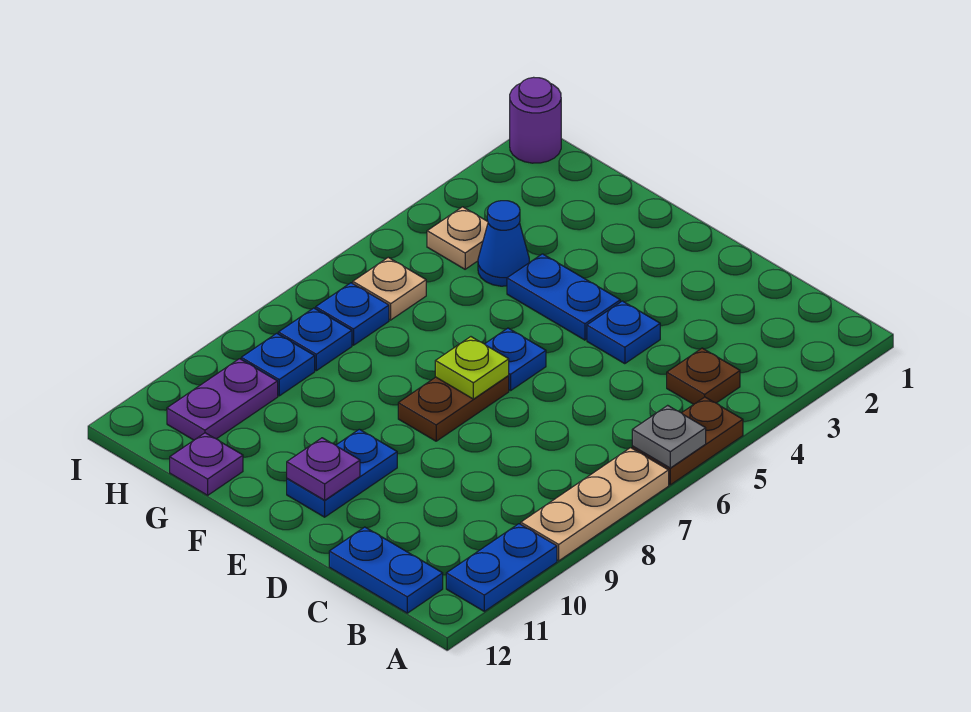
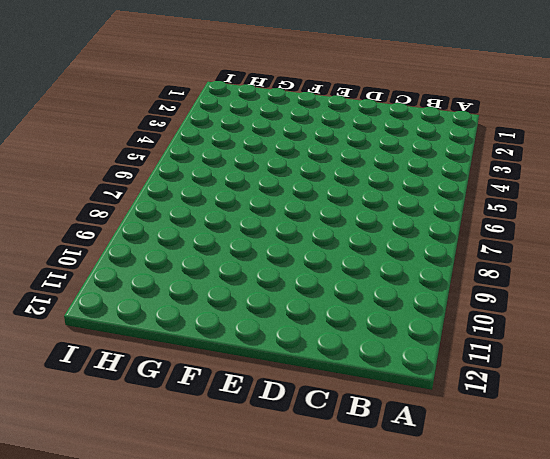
none -> brown plate A5:A6 level 1
none -> tan plate A7:A9 level 1
none -> blue plate A10:A11 level 1

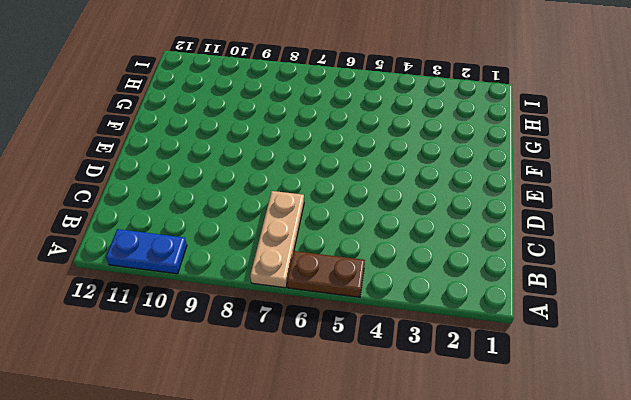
tan plate A7:C7 level 1 -> tan plate A7:A9 level 1
none -> brown plate B4 level 1
none -> blue plate B12:C12 level 1
none -> blue plate D4 level 1

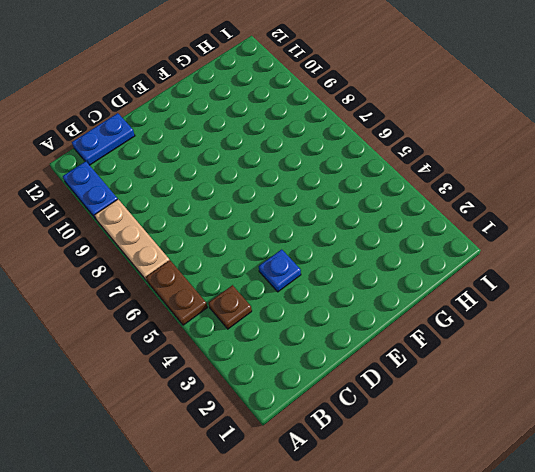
none -> blue plate E4:F4 level 1
none -> blue plate E6 level 1
none -> brown plate E7:E8 level 1

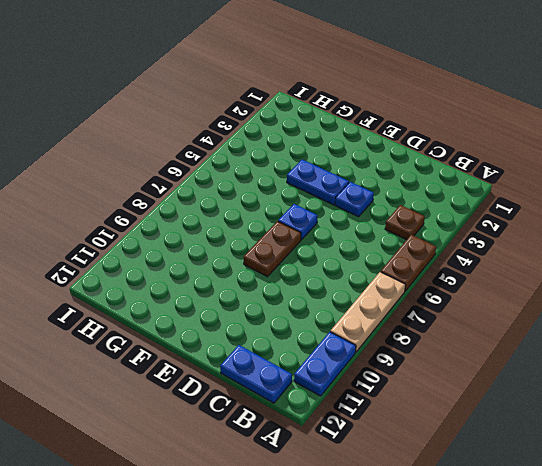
none -> blue plate E10:E11 level 1
none -> blue cone G4 level 1
none -> purple plate G12 level 1

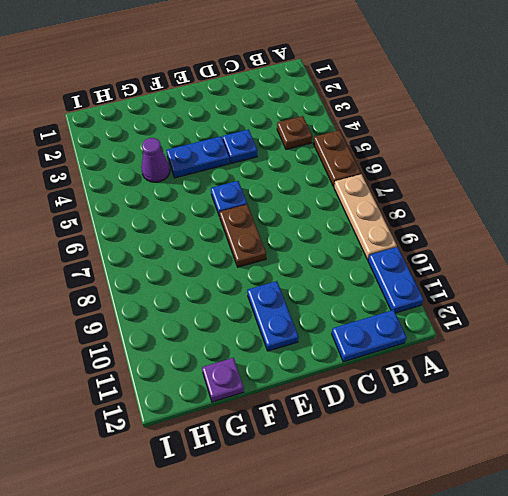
purple cone G4 level 1 -> blue cone G4 level 1
none -> tan plate H4 level 1
none -> tan plate H6 level 1
none -> blue plate H7 level 1

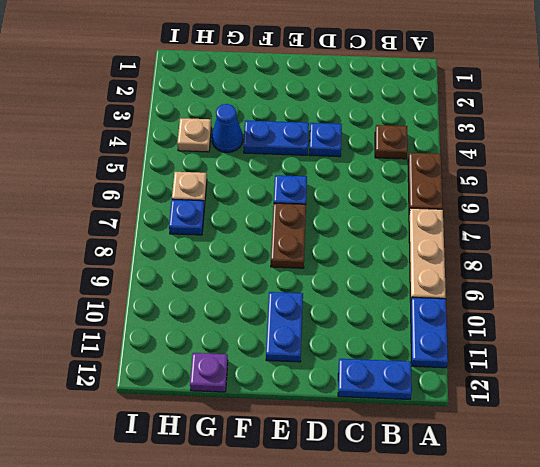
none -> blue plate H8 level 1
none -> blue plate H9 level 1
none -> purple plate H10:H11 level 1

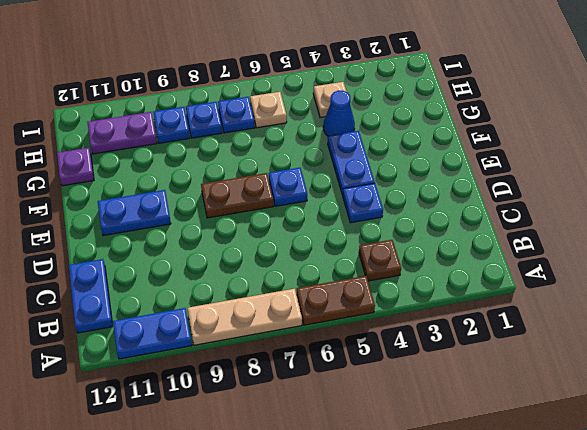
none -> purple round brick I1 level 1
none -> grey plate A6 level 2
none -> lime plate E7 level 2

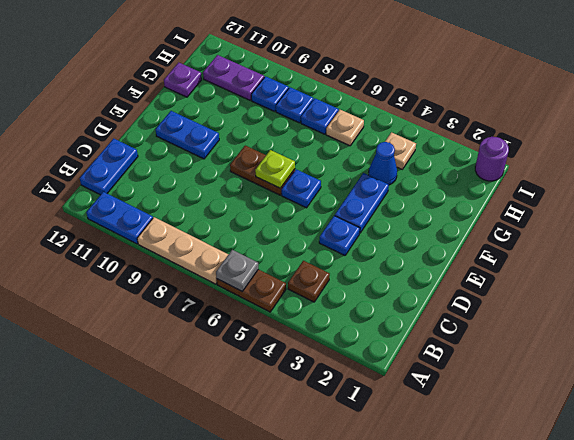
none -> purple plate E11 level 2

